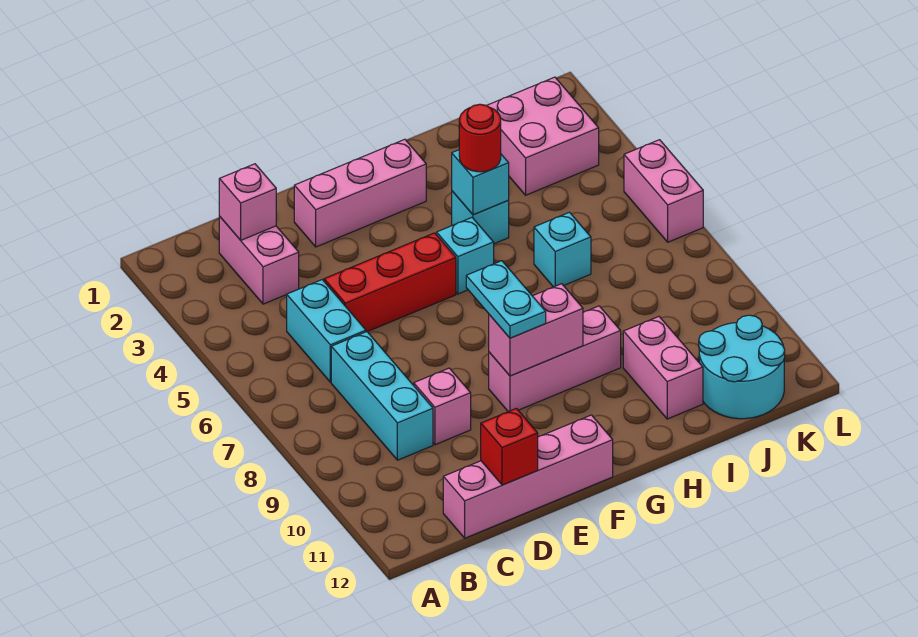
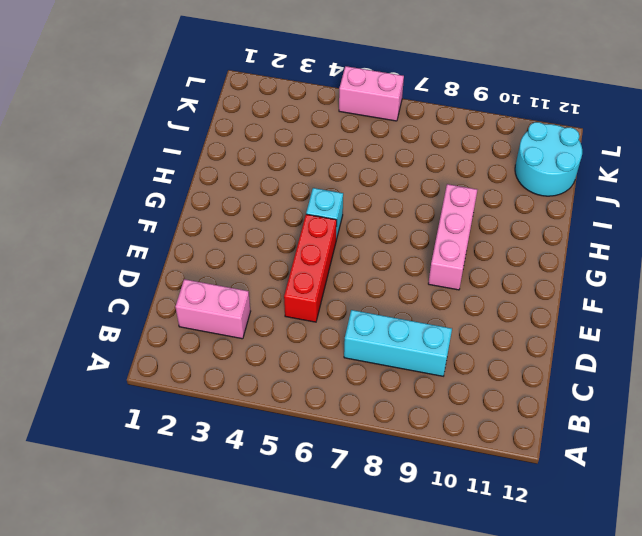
none -> cyan brick C5:C6 level 1
none -> pink brick C12:F12 level 1
none -> pink brick D9 level 1

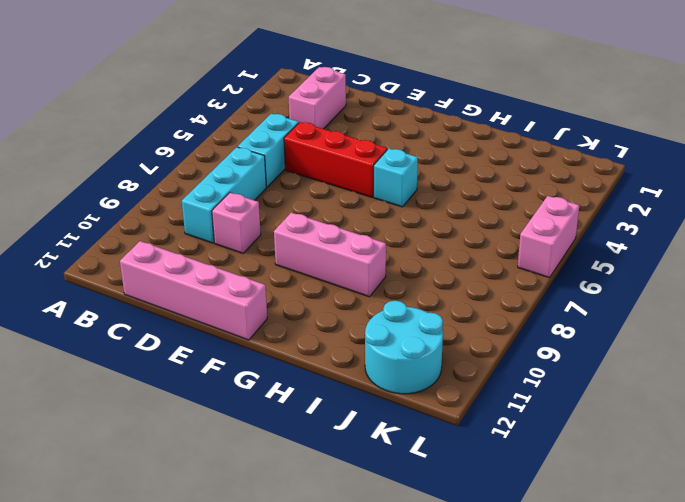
none -> pink brick E2:G2 level 1
none -> cyan brick H4 level 1
none -> cyan brick I6 level 1

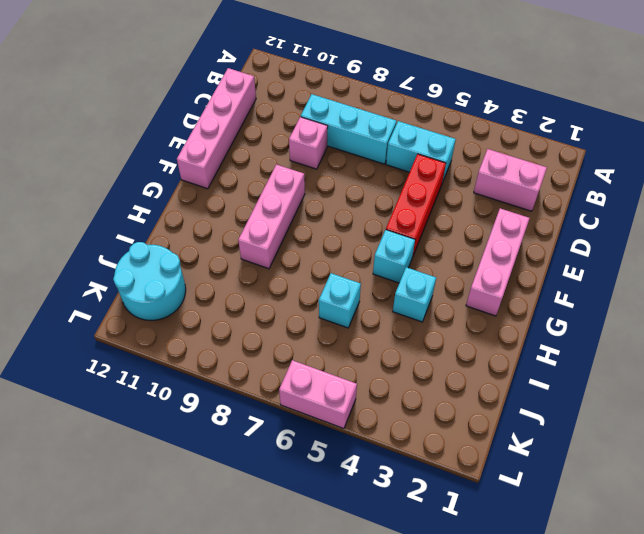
none -> pink brick I10:I11 level 1
none -> pink brick J2:K3 level 1
none -> pink brick C2 level 2

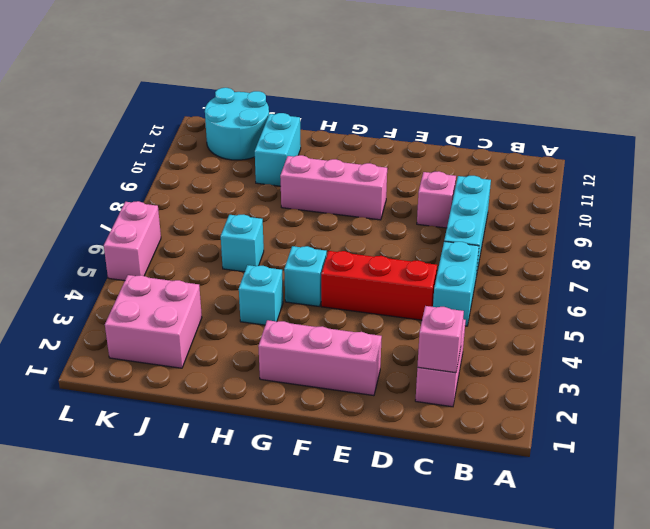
cyan brick I10:I11 level 1 -> pink brick I10:I11 level 1
none -> pink brick C12:F12 level 1
none -> red brick D12 level 2
none -> pink brick F9:G9 level 2

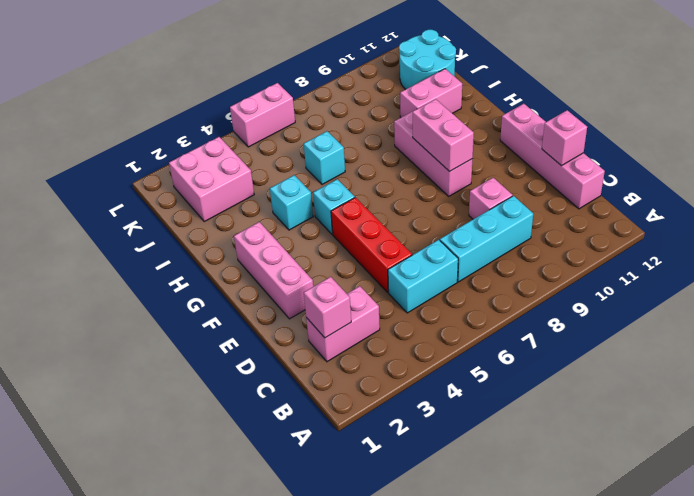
pink brick D12 level 2 -> red brick D12 level 2
none -> cyan brick H4 level 2
none -> cyan plate F8:F9 level 3
none -> red round brick H4 level 3

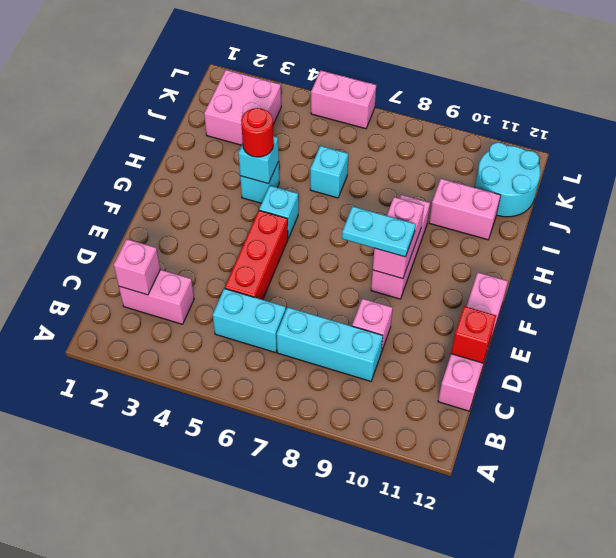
none -> pink brick E2:G2 level 1

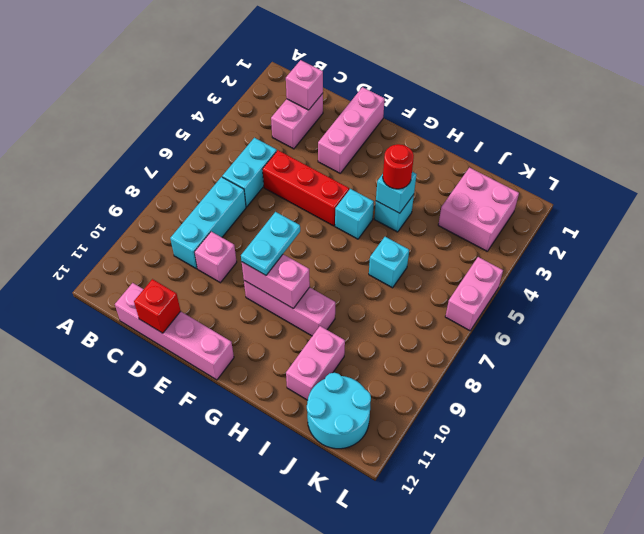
pink brick E1:E3 level 1 -> pink brick E2:G2 level 1

